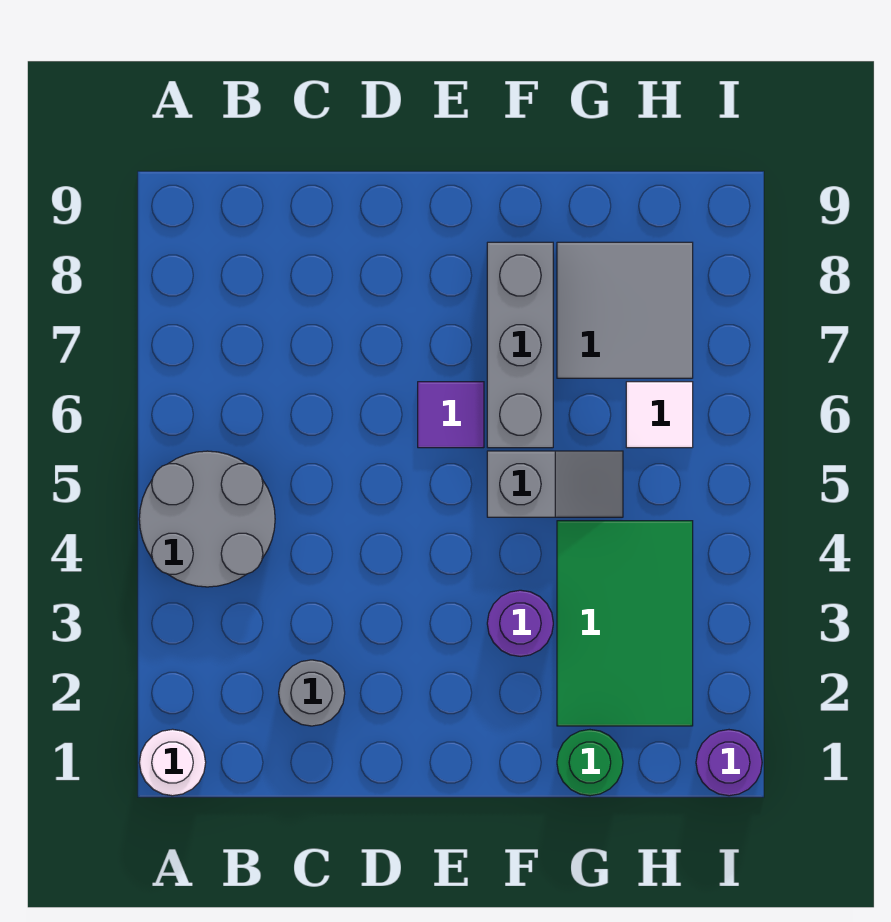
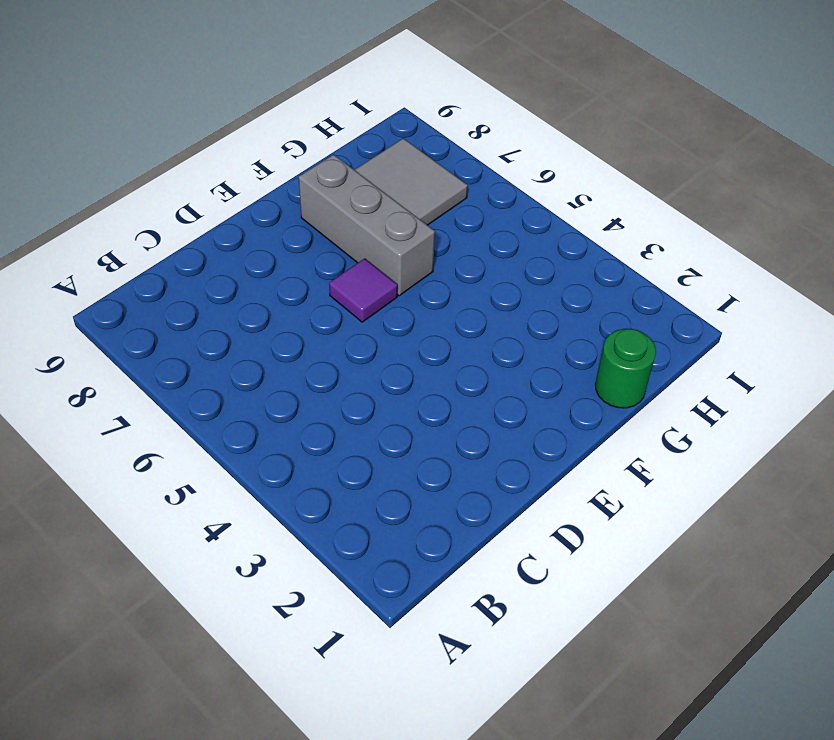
none -> white round brick A1 level 1
none -> grey round brick A4:B5 level 1
none -> grey round brick C2 level 1

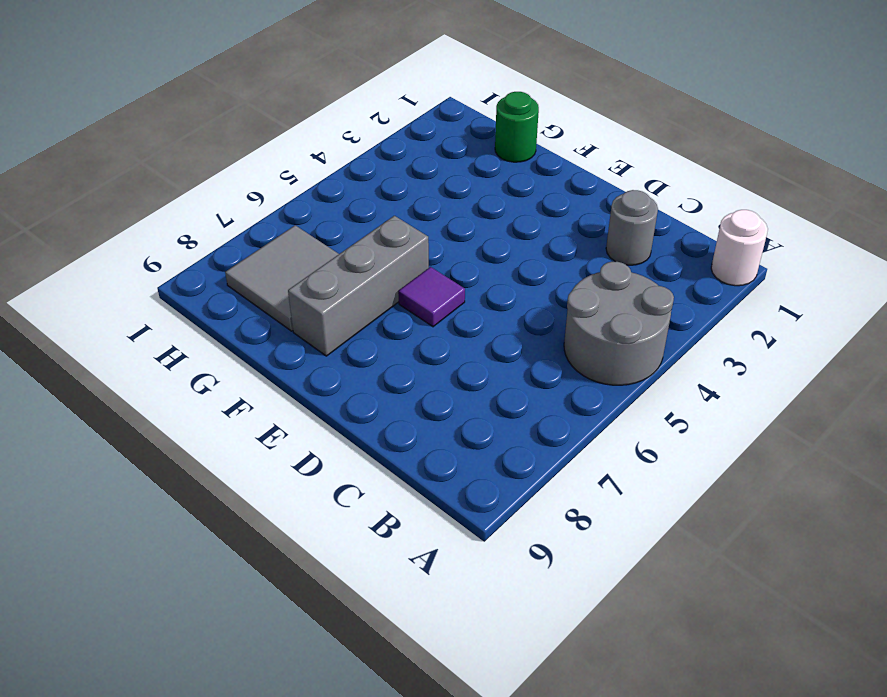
none -> purple round brick F3 level 1
none -> grey slope F5:G5 level 1 top F
none -> green tile G2:H4 level 1

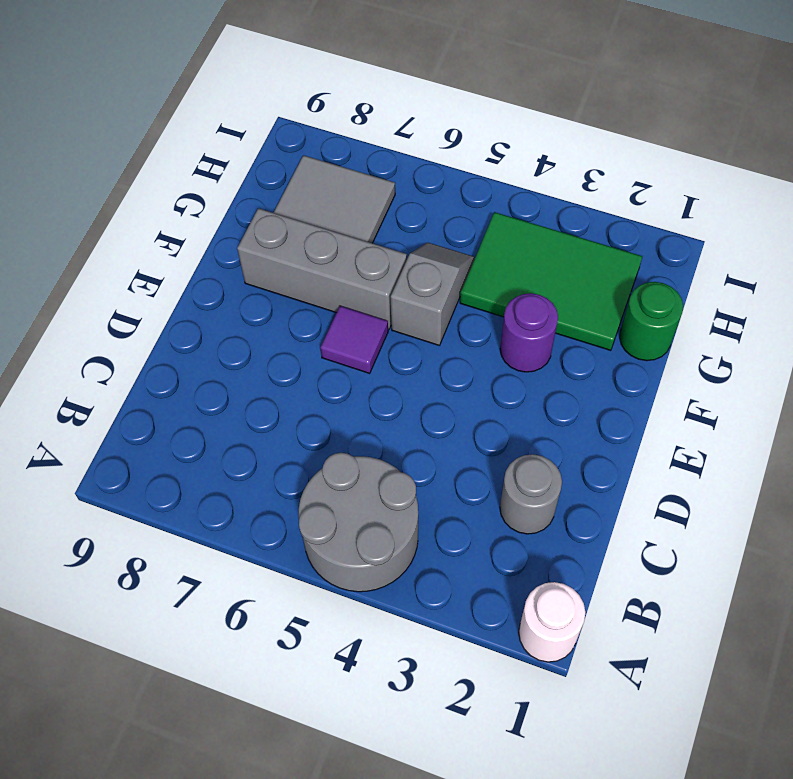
none -> white tile H6 level 1
none -> purple round brick I1 level 1

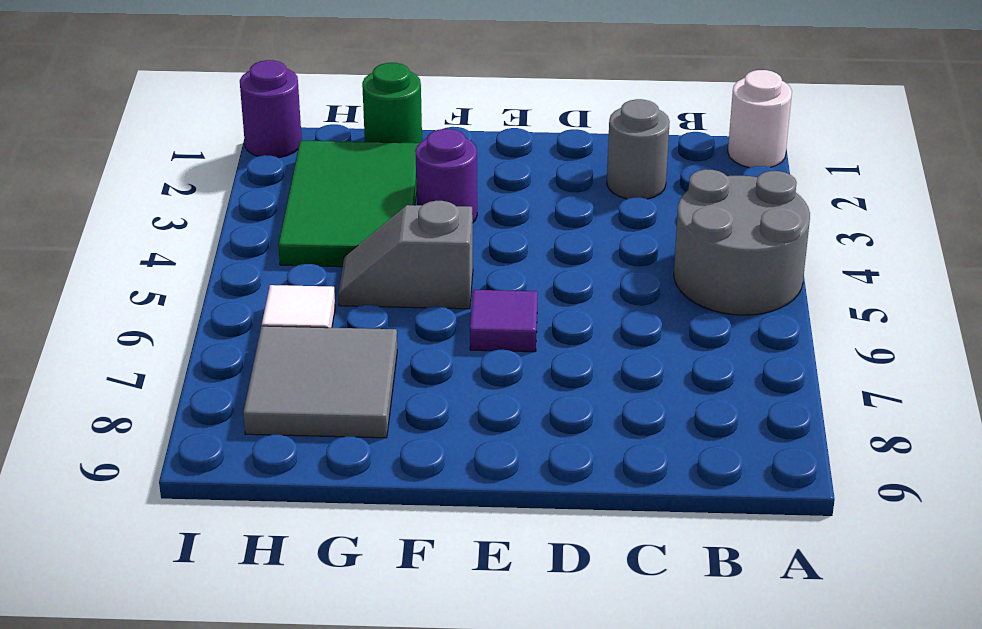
none -> grey brick F6:F8 level 1

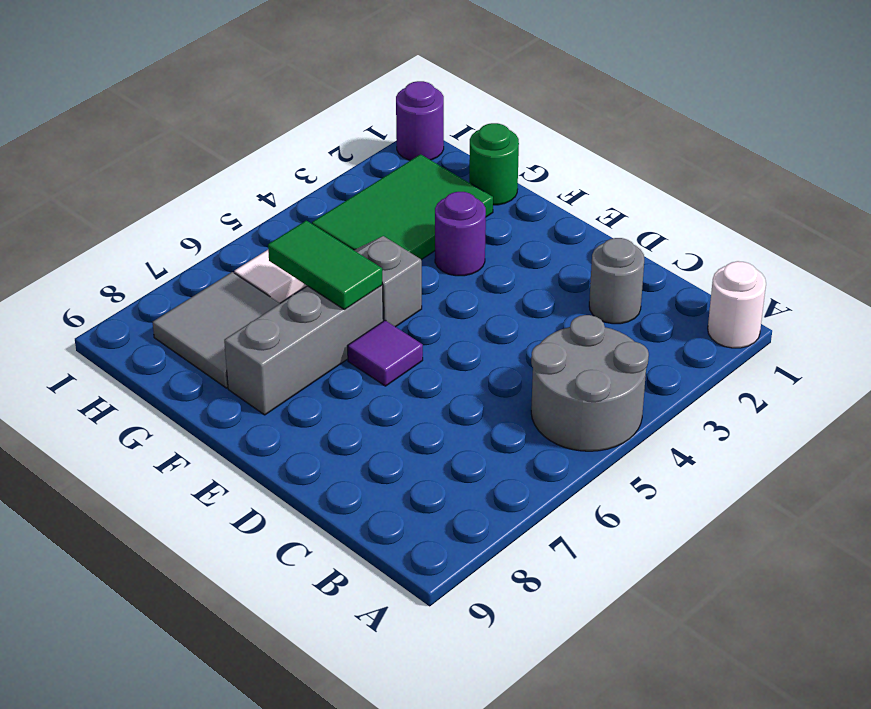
green tile F6:G6 level 2 -> none

